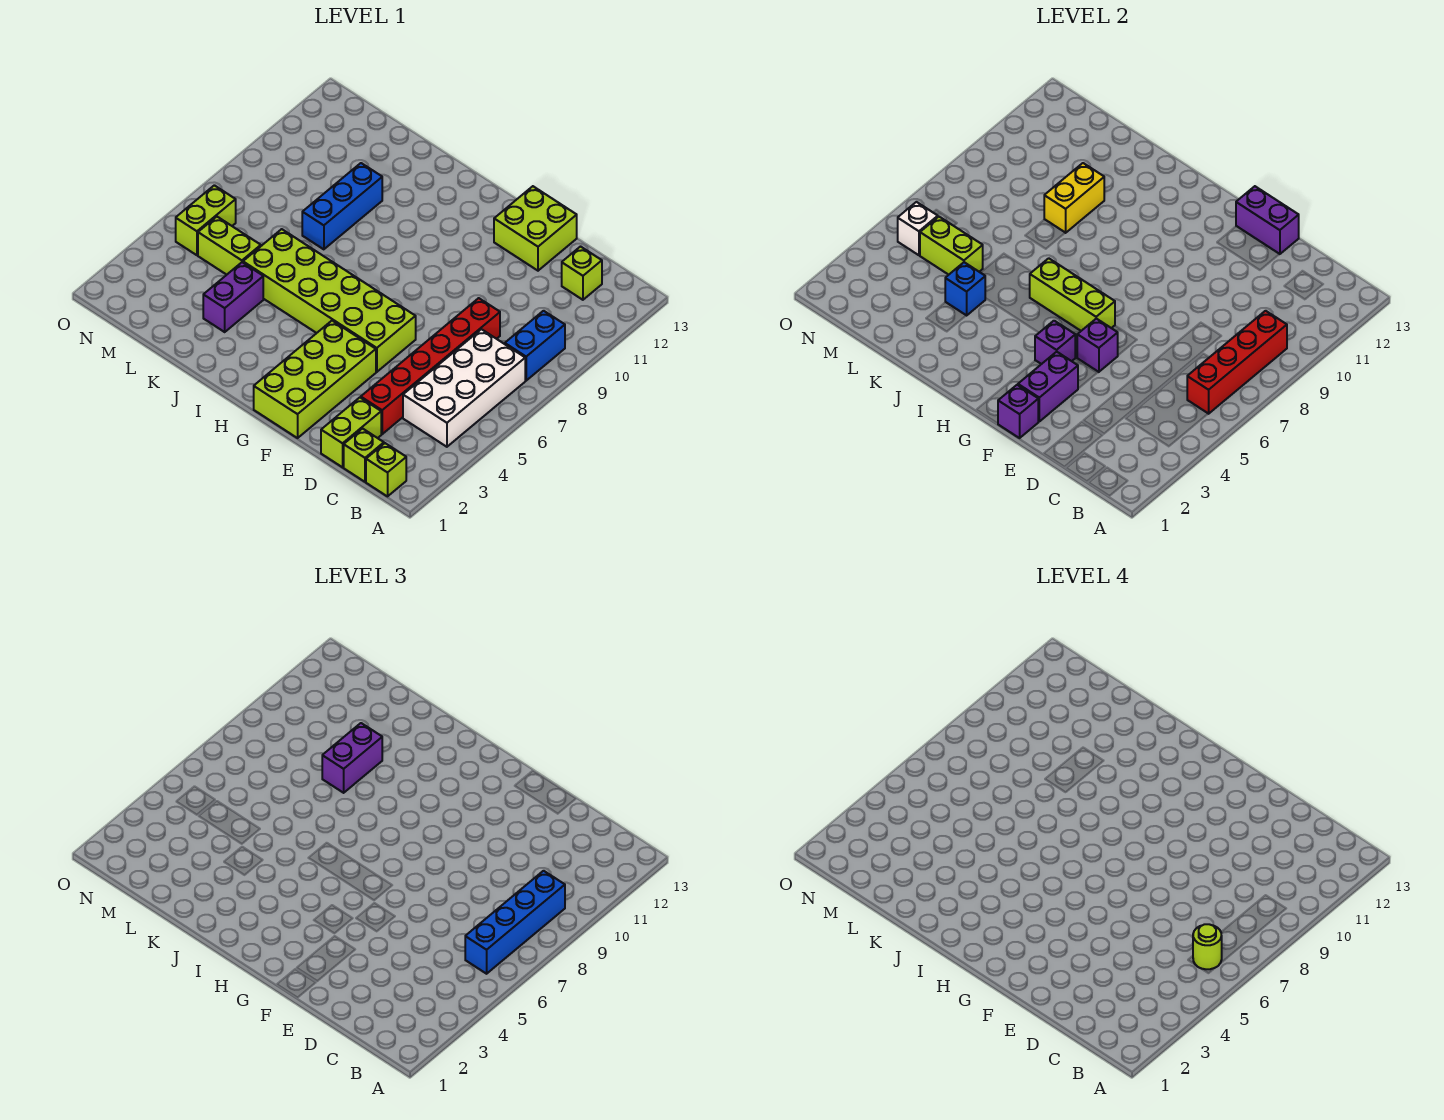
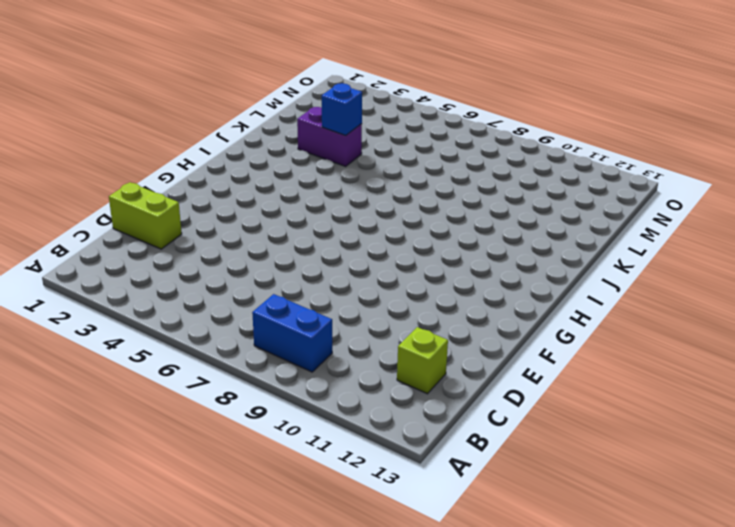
none -> lime brick B1 level 1
none -> white brick B4:C7 level 1
none -> lime brick C1 level 1

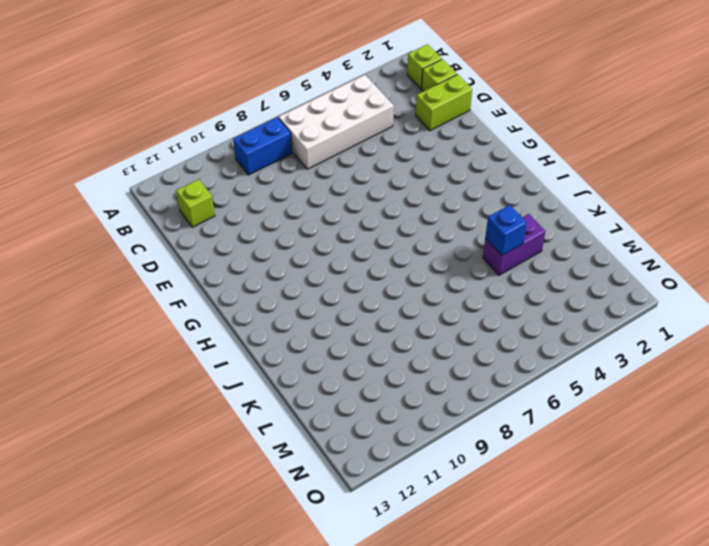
none -> red brick D3:D8 level 1
none -> lime brick E12:F13 level 1
none -> lime brick F1:G4 level 1

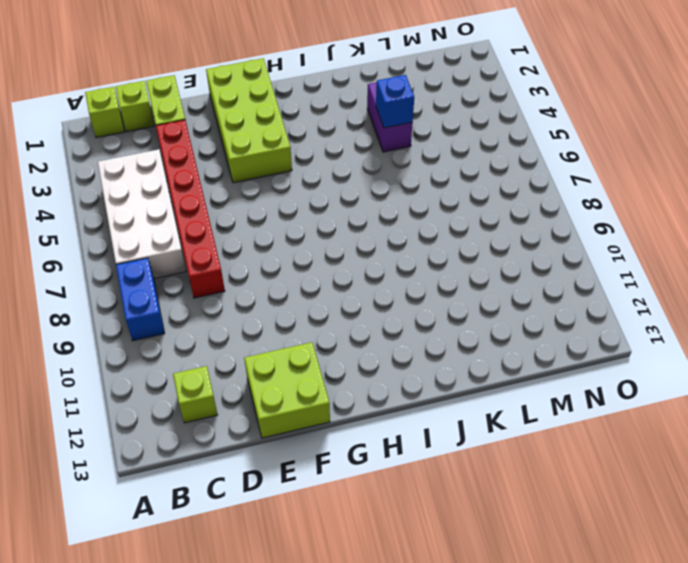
none -> lime brick F5:K6 level 1
none -> blue brick K8:K10 level 1
none -> lime brick L5:M5 level 1

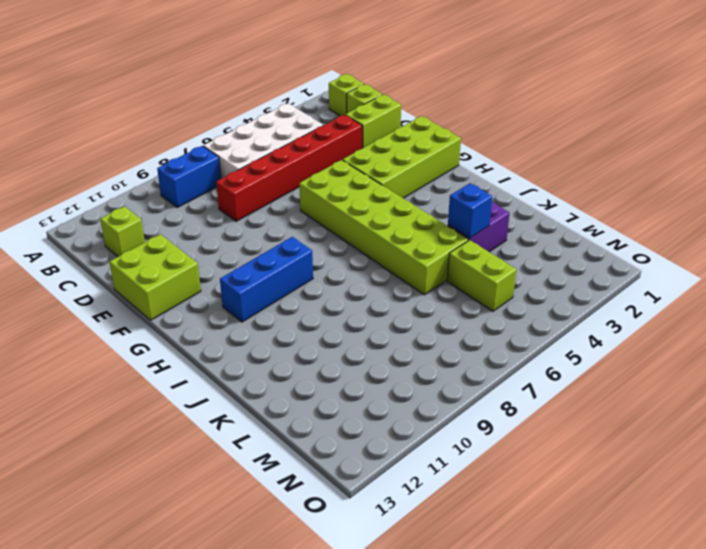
blue brick H9:H11 level 1 -> blue brick K8:K10 level 1
none -> lime brick N5:N6 level 1
none -> red brick B6:B9 level 2
none -> purple brick E13:F13 level 2

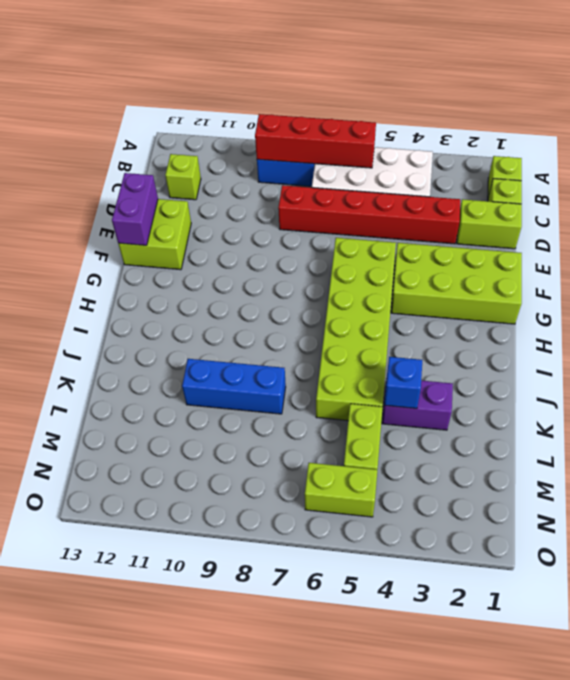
none -> purple brick F1 level 2
none -> purple brick F2:F3 level 2
none -> purple brick F5 level 2

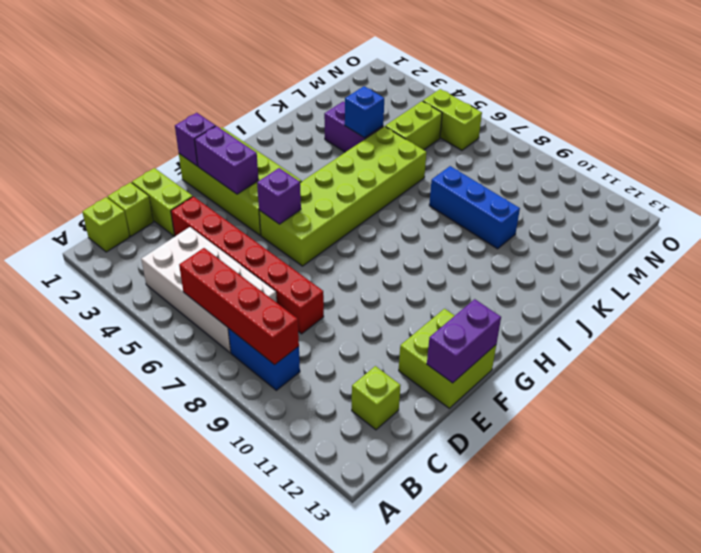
none -> purple brick G4 level 2
none -> lime brick G6:I6 level 2
none -> yellow brick K9:K10 level 2

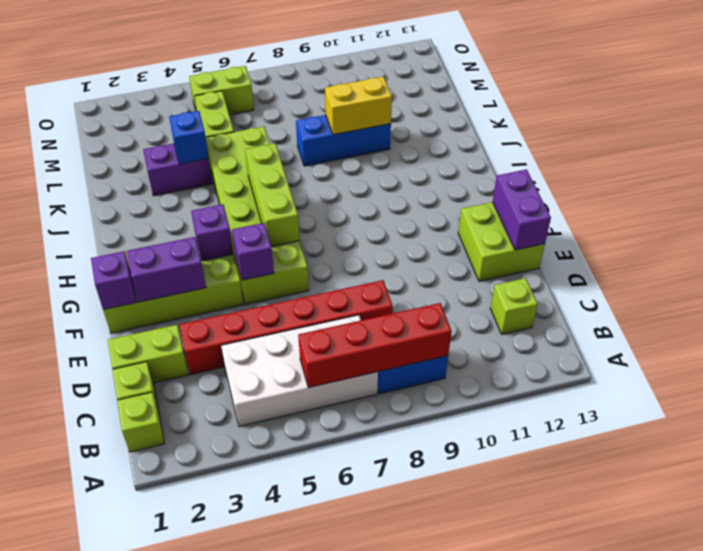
none -> lime brick L5:M5 level 2
none -> white brick N5 level 2
none -> blue brick B6:B9 level 3

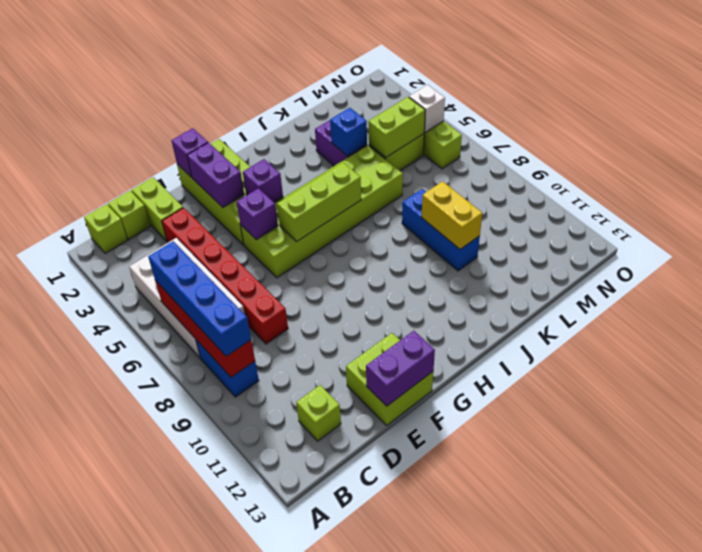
none -> purple brick K9:K10 level 3
none -> lime round brick B6 level 4

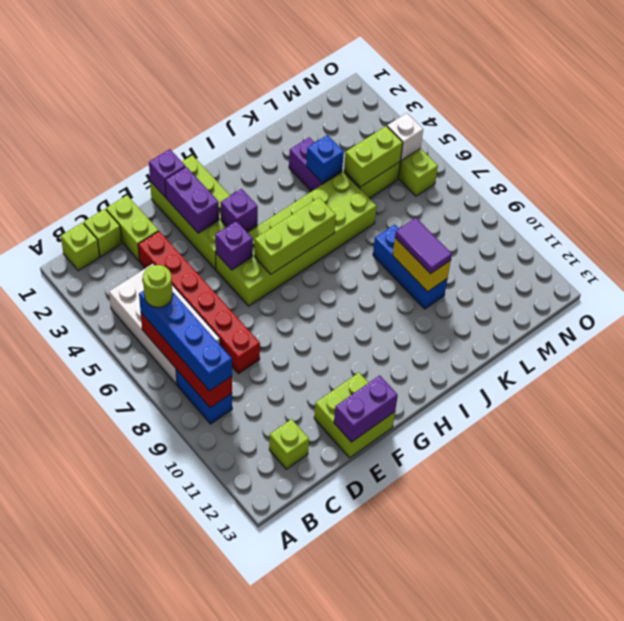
purple tile K9:K10 level 3 -> purple brick K9:K10 level 3

